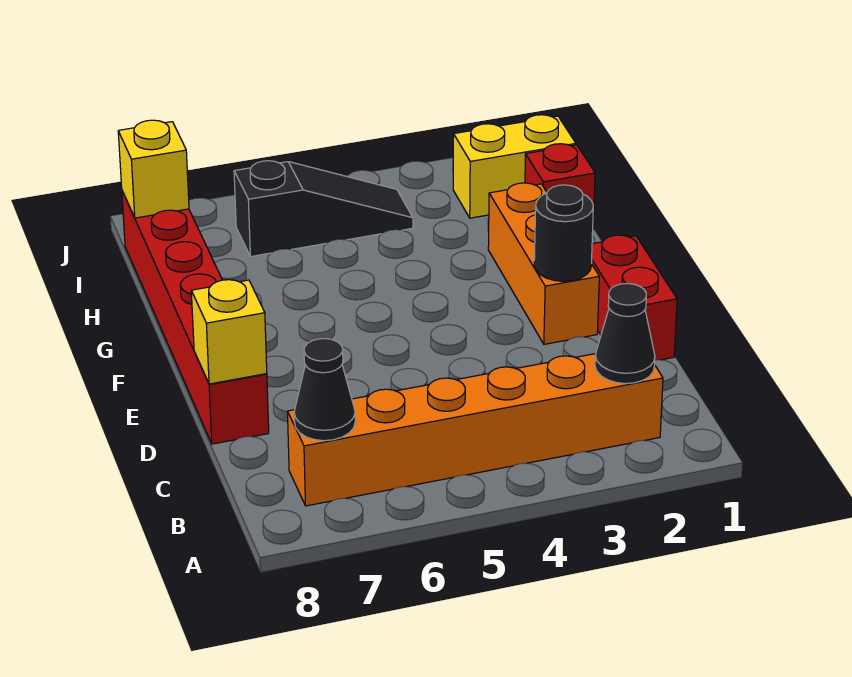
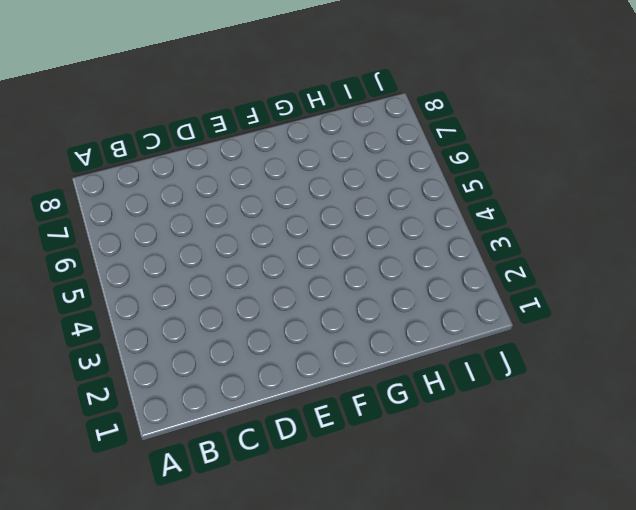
none -> orange brick B2:B7 level 1
none -> red brick D1:E1 level 1
none -> red brick D8:I8 level 1

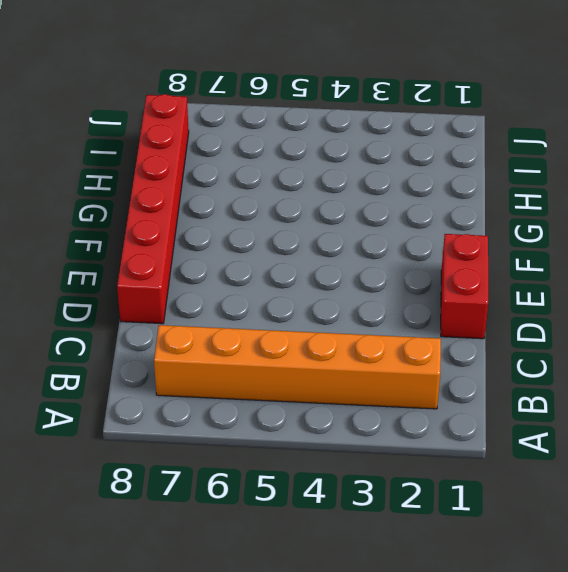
none -> orange brick E2:G2 level 1
none -> red brick H1 level 1
none -> yellow brick I1:I2 level 1

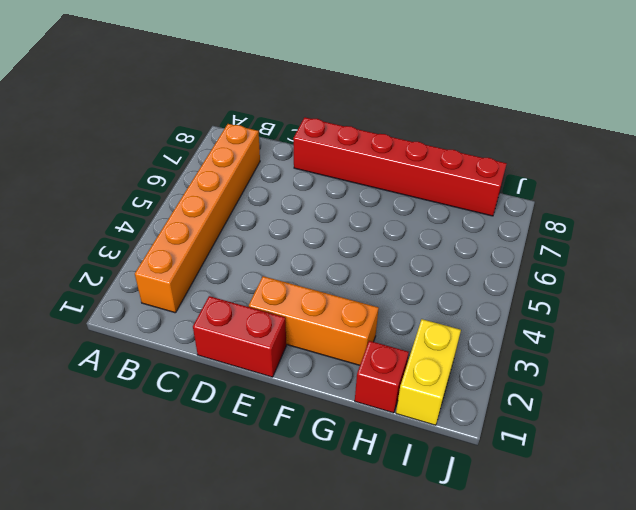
none -> black slope I4:I6 level 1 top 6
none -> black cone B2 level 2
none -> black cone B7 level 2

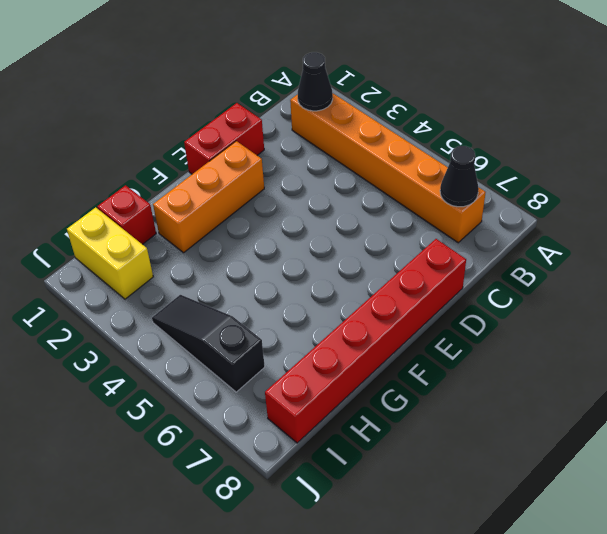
none -> yellow brick D8 level 2
none -> black round brick E2 level 2
none -> yellow brick I8 level 2

